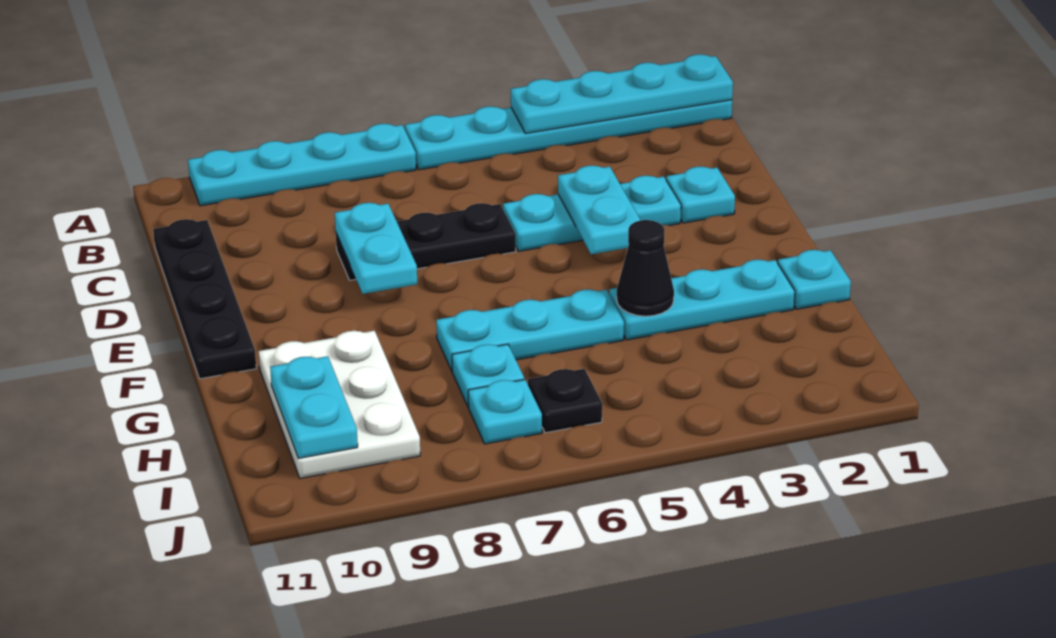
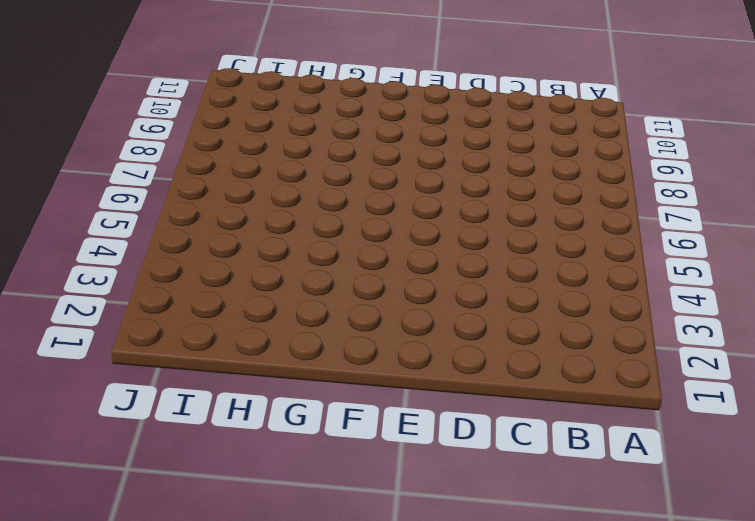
none -> cyan plate A1:A6 level 1
none -> cyan plate A7:A10 level 1
none -> black plate C11:F11 level 1

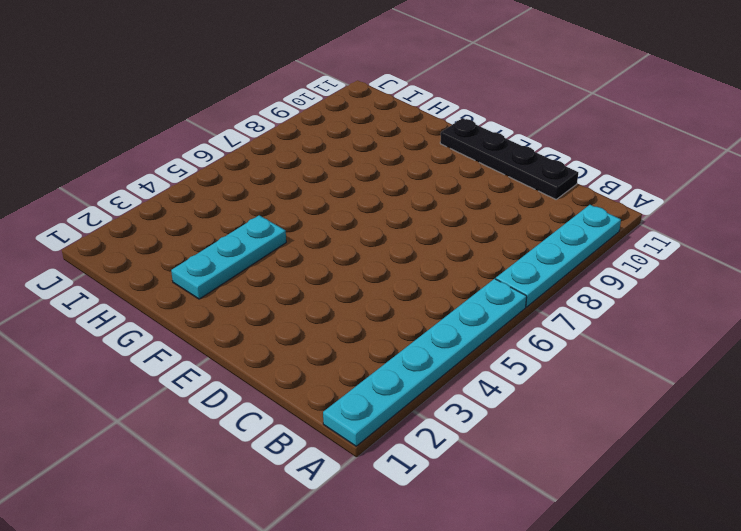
none -> cyan plate D2 level 1
none -> cyan plate D3:D5 level 1
none -> black plate D6:D8 level 1

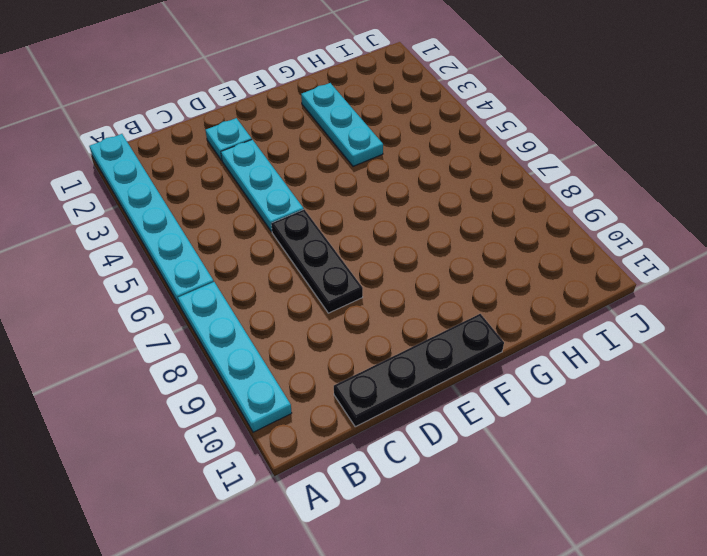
none -> cyan plate G1 level 1
none -> cyan plate G5:G7 level 1
none -> white plate G9:I10 level 1

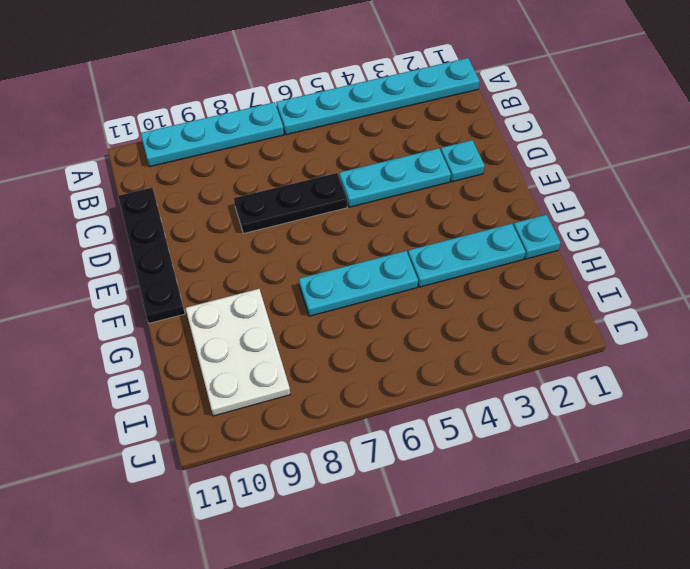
none -> cyan plate H7 level 1
none -> black plate I6 level 1
none -> cyan plate I7 level 1

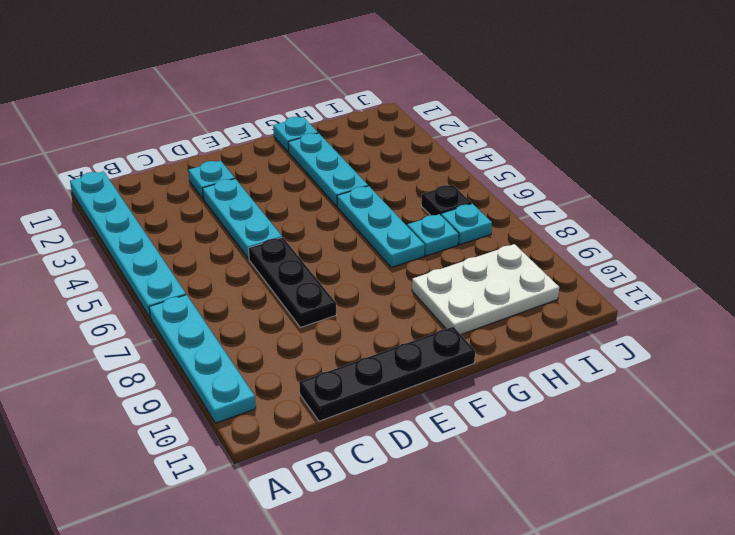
none -> cyan plate A1:A4 level 2
none -> cyan plate D4:E4 level 2
none -> cyan plate D8:E8 level 2

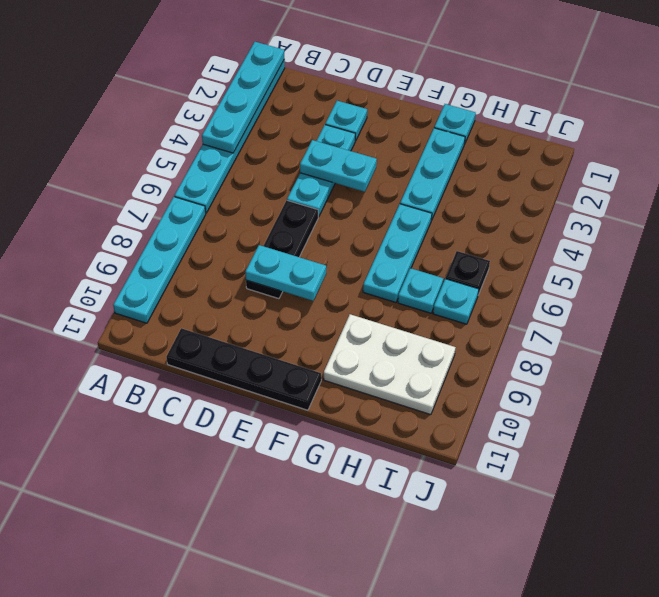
none -> black cone G4 level 2
none -> cyan plate H10:I10 level 2

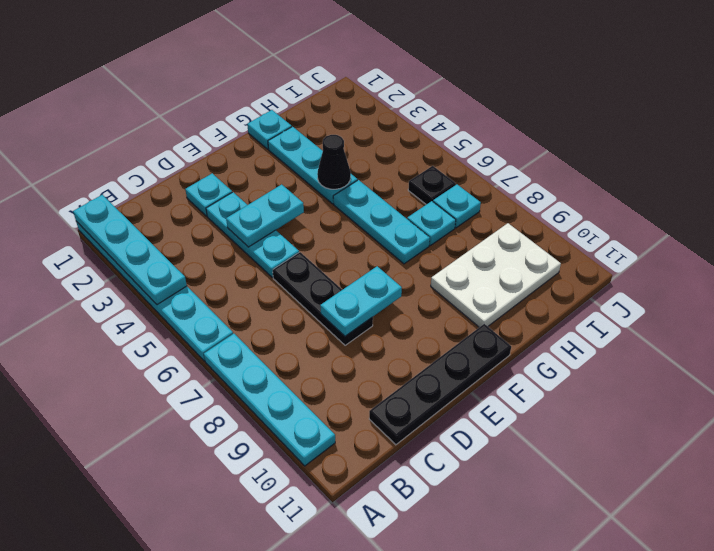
none -> cyan plate H10:I10 level 2

